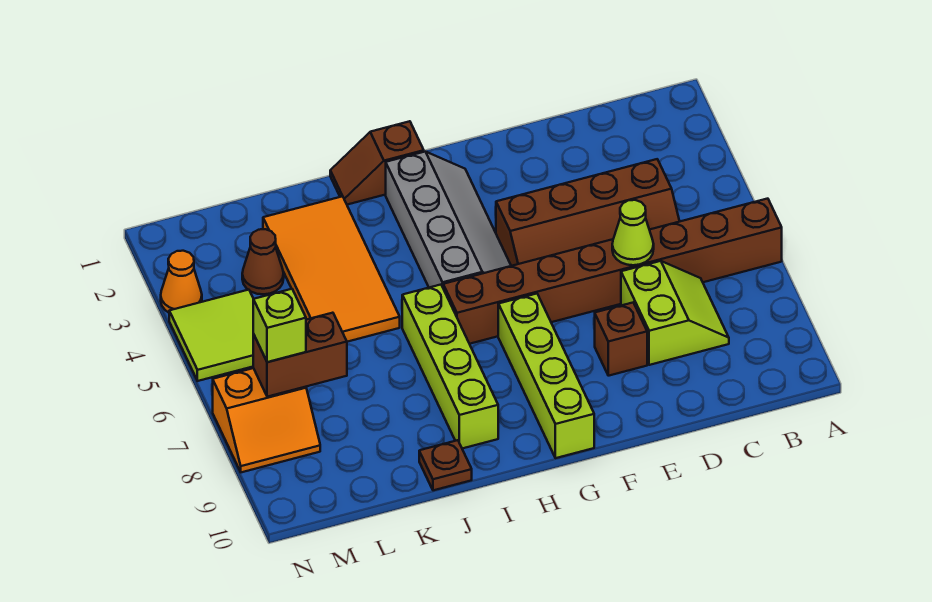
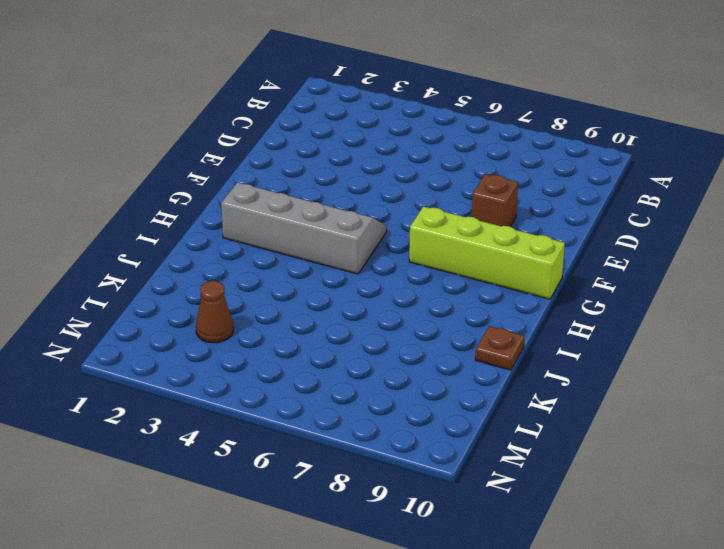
none -> brown brick A6:H6 level 1
none -> brown slope C4:F5 level 1 top 4
none -> lime slope C7:D8 level 1 top D

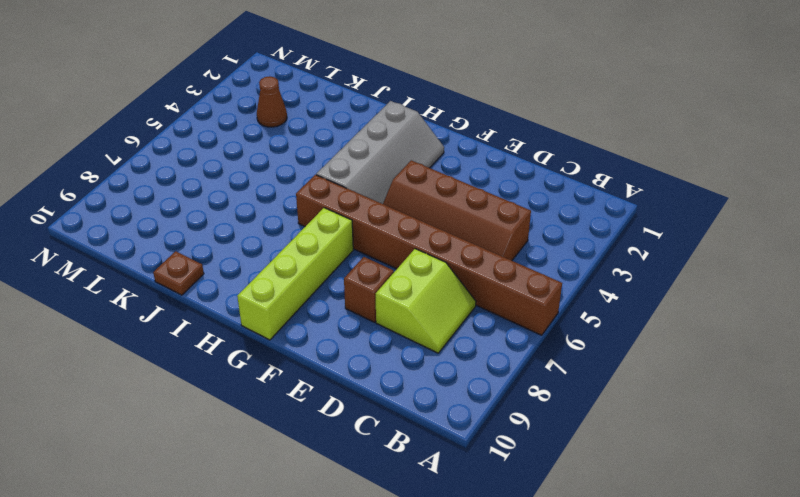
none -> brown slope H1:I1 level 1 top H
none -> lime brick I6:I9 level 1
none -> orange tile J2:K5 level 1

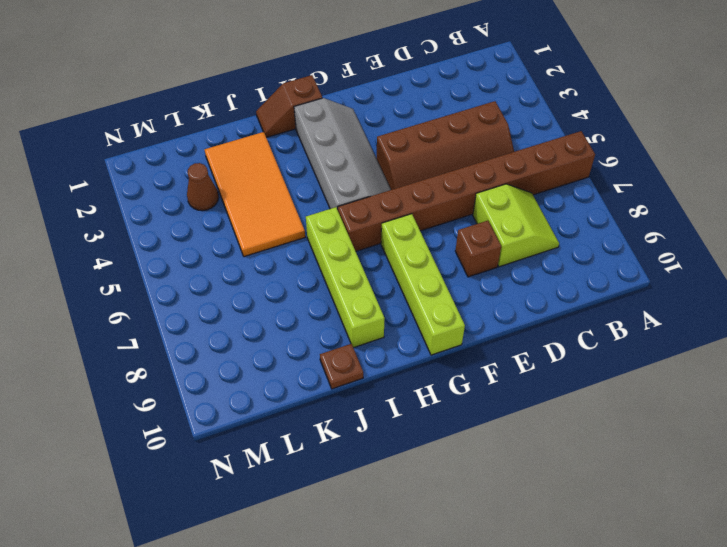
none -> lime tile M4:N5 level 1
none -> orange slope M7:N8 level 1 top 7
none -> orange cone N3 level 1

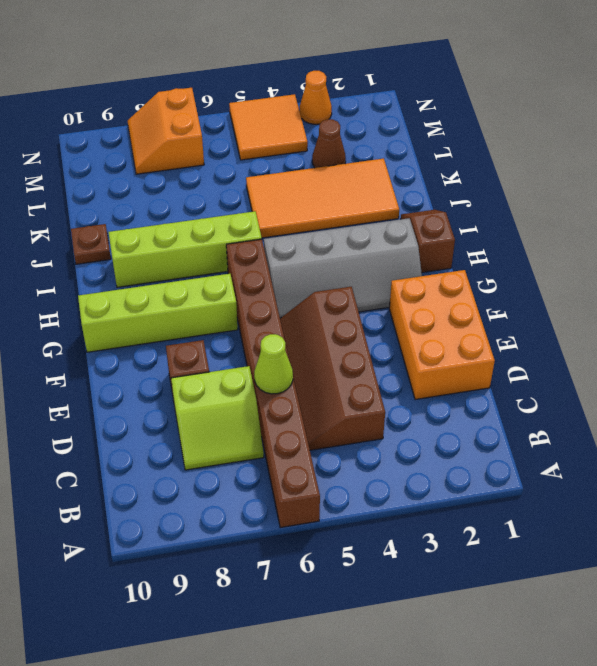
orange brick D1:F2 level 1 -> none
orange tile M4:N5 level 1 -> lime tile M4:N5 level 1
none -> brown brick L7:M7 level 2
none -> lime brick M7 level 3

